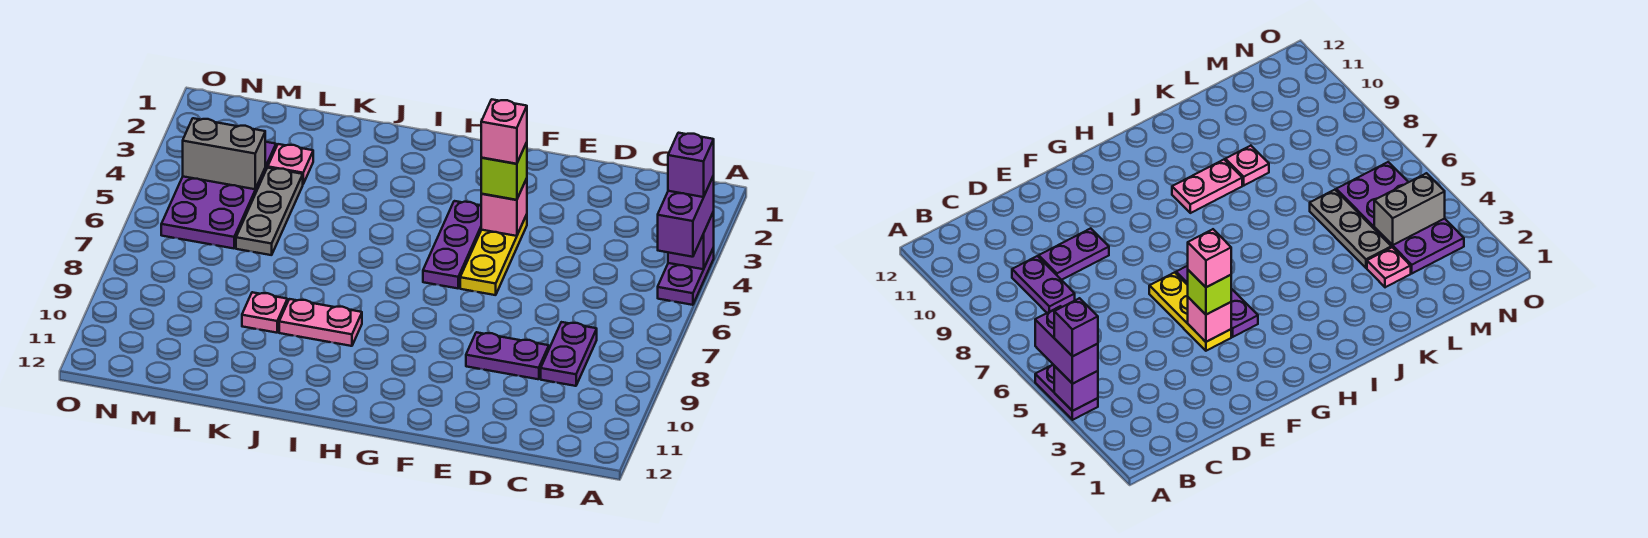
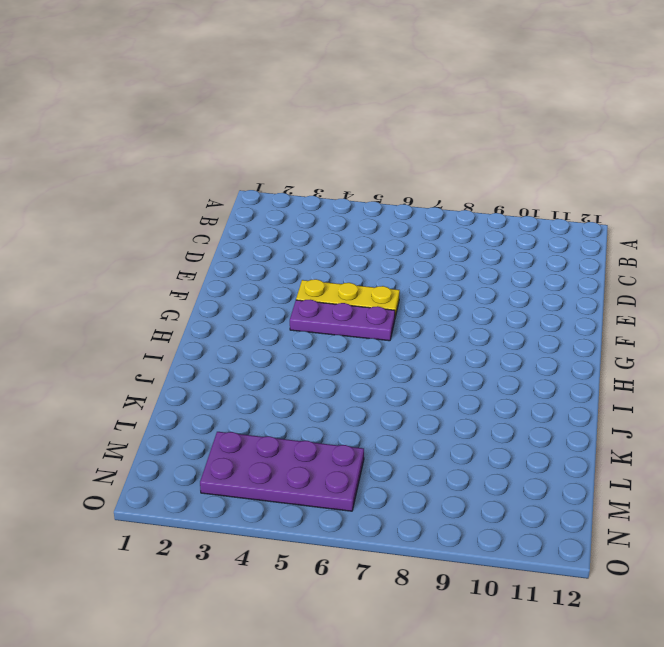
none -> purple plate A4:A5 level 1
none -> purple plate C8:C9 level 1
none -> purple plate D9:E9 level 1

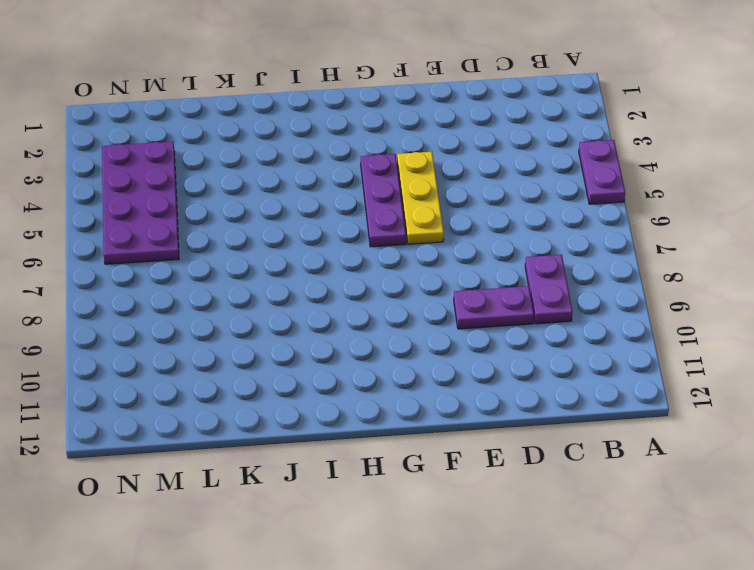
none -> pink plate I9:J9 level 1
none -> pink plate K9 level 1
none -> pink plate L3 level 1

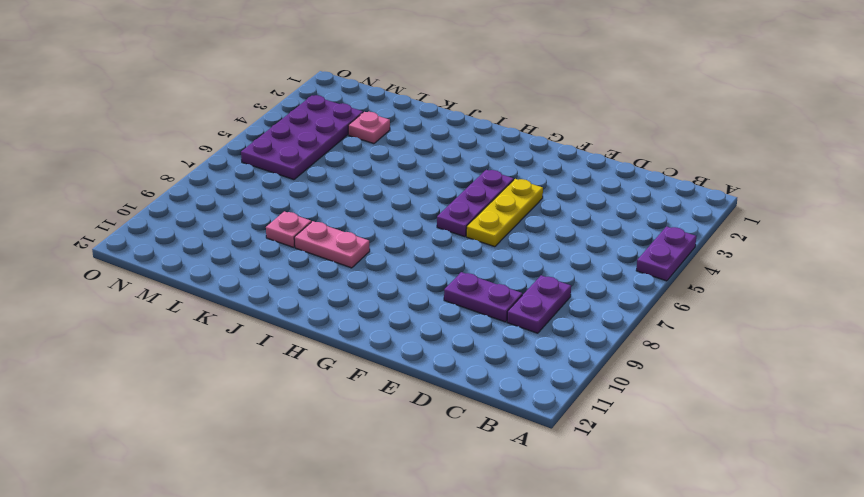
none -> grey plate L4:L6 level 1
none -> purple brick A4 level 2
none -> pink brick F4 level 2

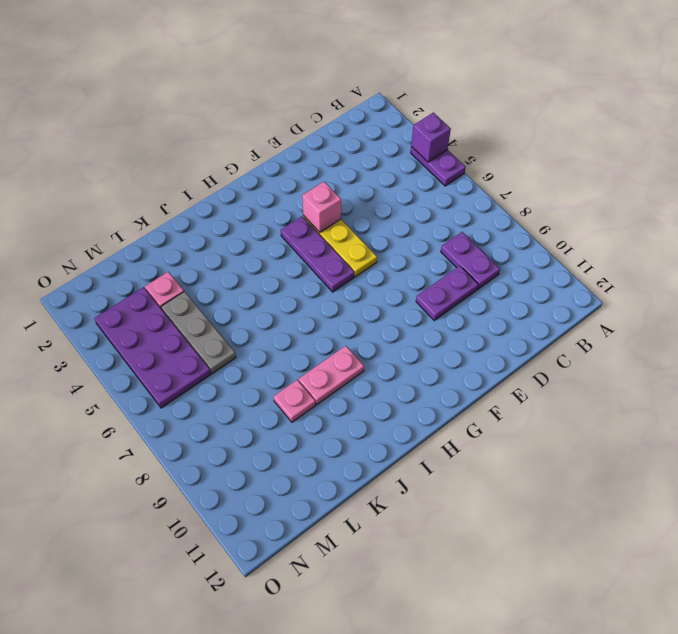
none -> grey brick M4:N4 level 2
none -> purple brick A4:A5 level 3
none -> lime brick F4 level 3

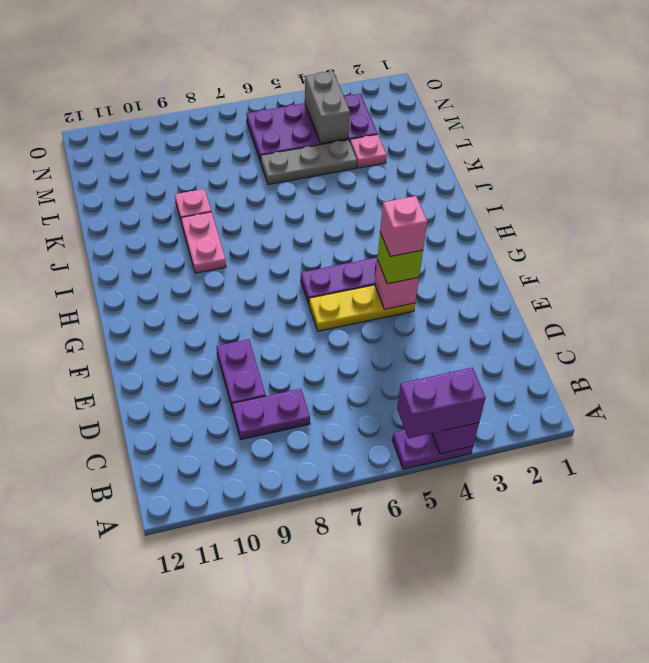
none -> purple brick A4 level 4

